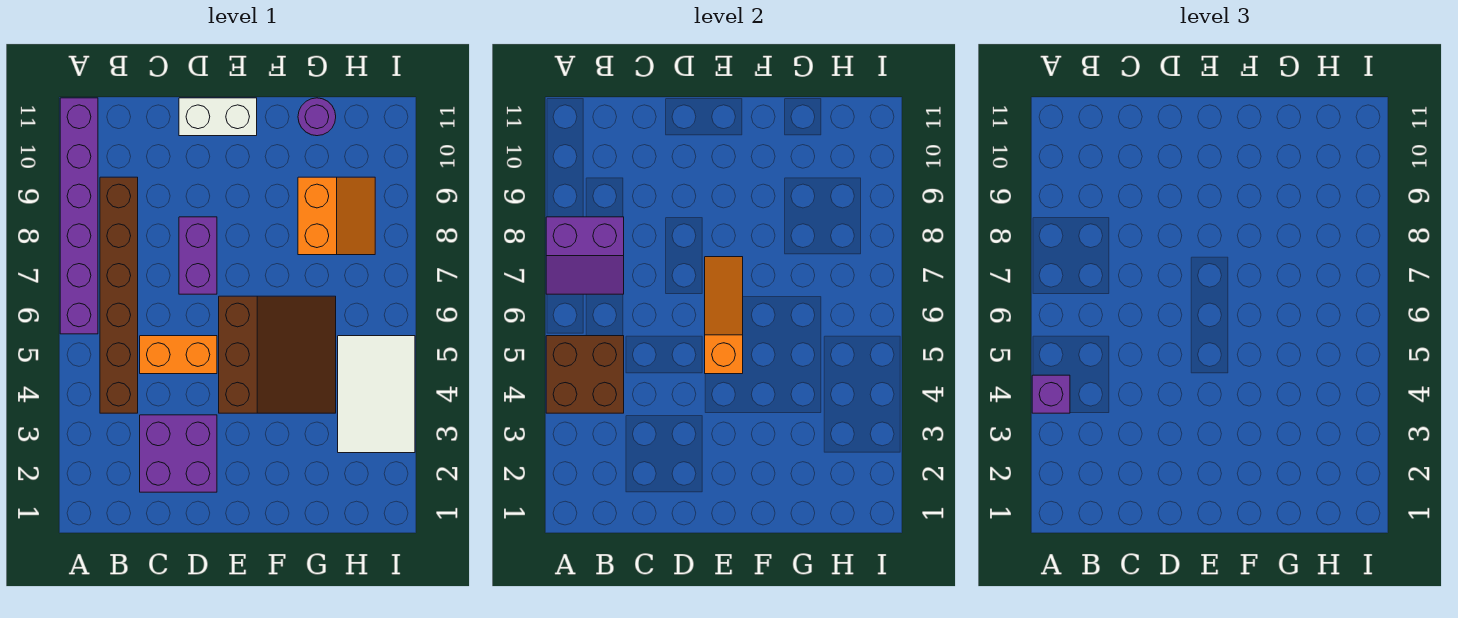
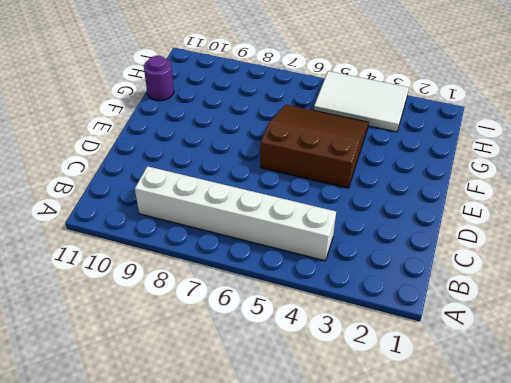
white brick B4:B9 level 1 -> brown brick B4:B9 level 1
none -> purple brick A6:A11 level 1
none -> purple brick C2:D3 level 1
none -> orange brick C5:D5 level 1

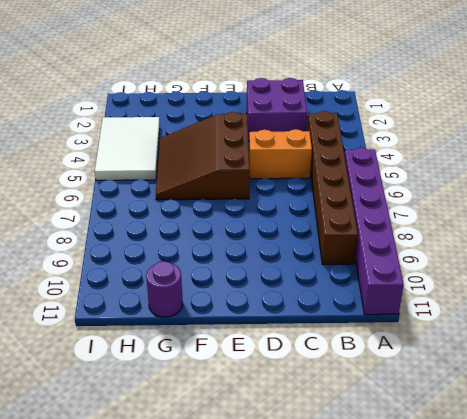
none -> purple brick D7:D8 level 1
none -> white brick D11:E11 level 1
none -> orange slope G8:H9 level 1 top G

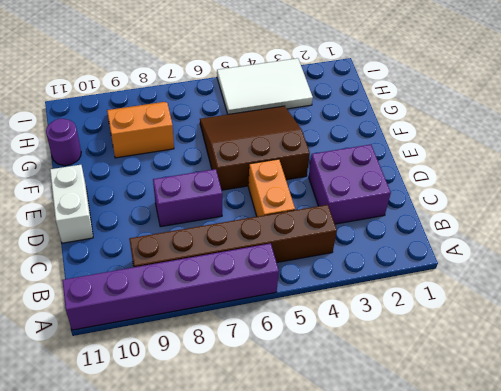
none -> brown brick A4:B5 level 2
none -> purple slope A7:B8 level 2 top 8
none -> orange slope E5:E7 level 2 top 5

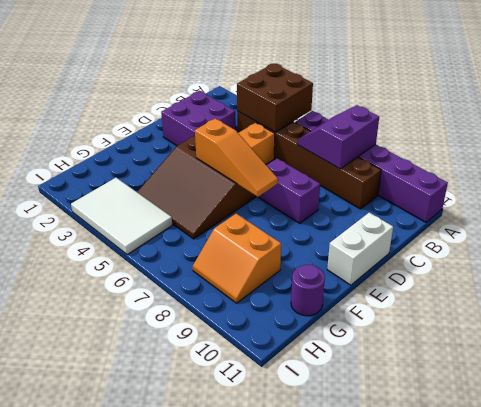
none -> purple brick A4 level 3

